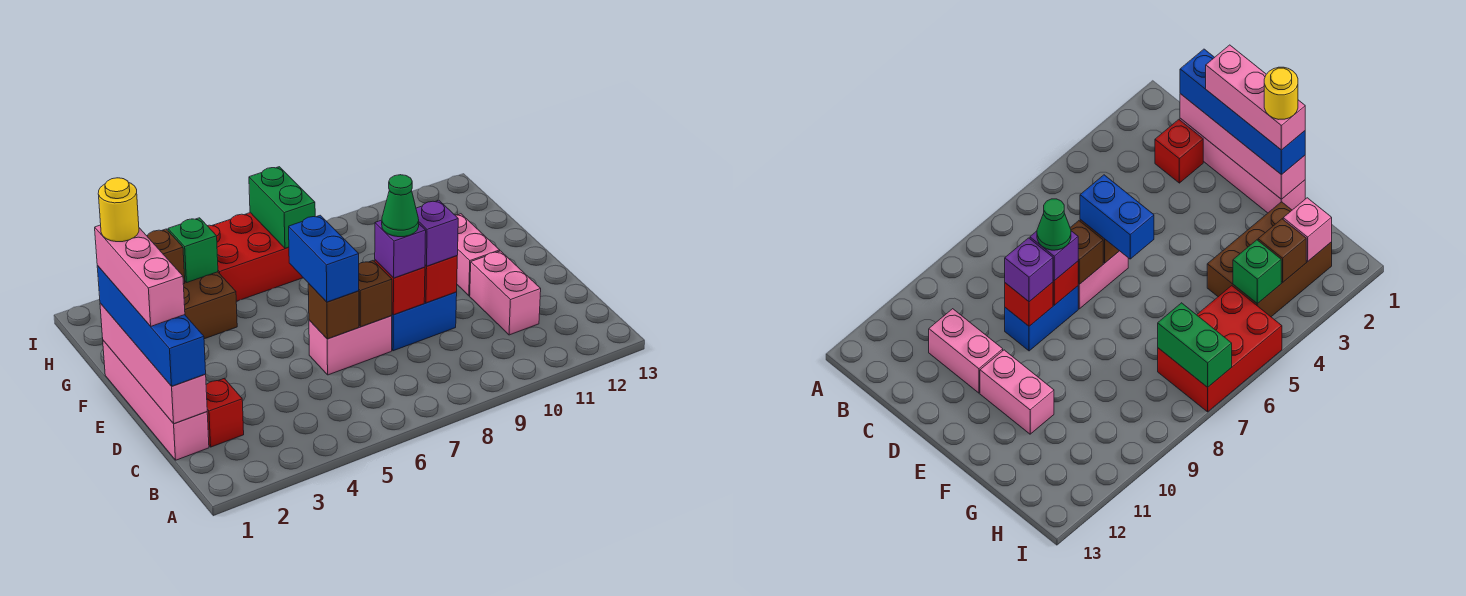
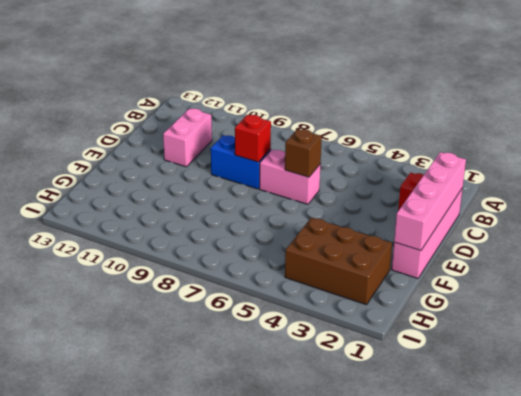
none -> pink brick E11:F11 level 1
none -> red brick H5:I7 level 1
none -> brown brick D7 level 2

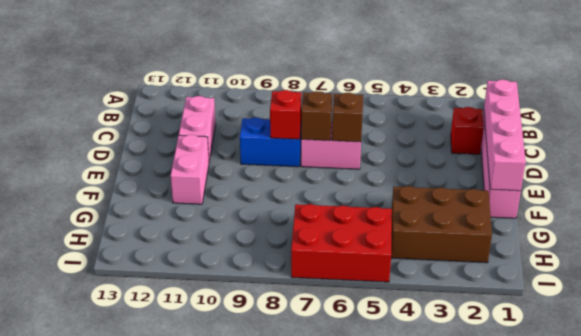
none -> red brick D9 level 2
none -> pink brick H2 level 2
none -> brown brick H3 level 2

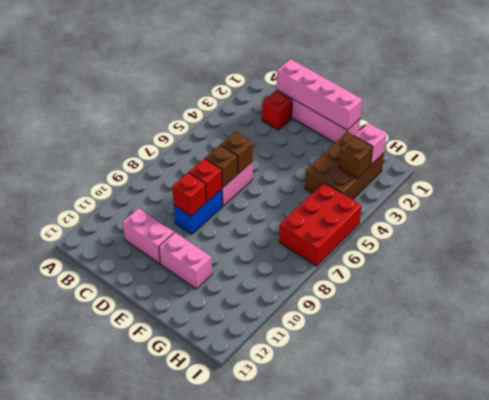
none -> green brick H4 level 2
none -> green brick H7:I7 level 2
none -> blue brick C1:F1 level 3

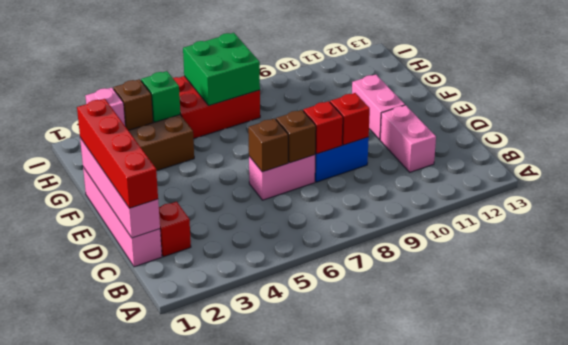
red brick C1:F1 level 3 -> blue brick C1:F1 level 3
green brick H6:I7 level 2 -> green brick H7:I7 level 2
none -> blue brick D6:E6 level 3
none -> purple brick D8 level 3
none -> purple brick D9 level 3

